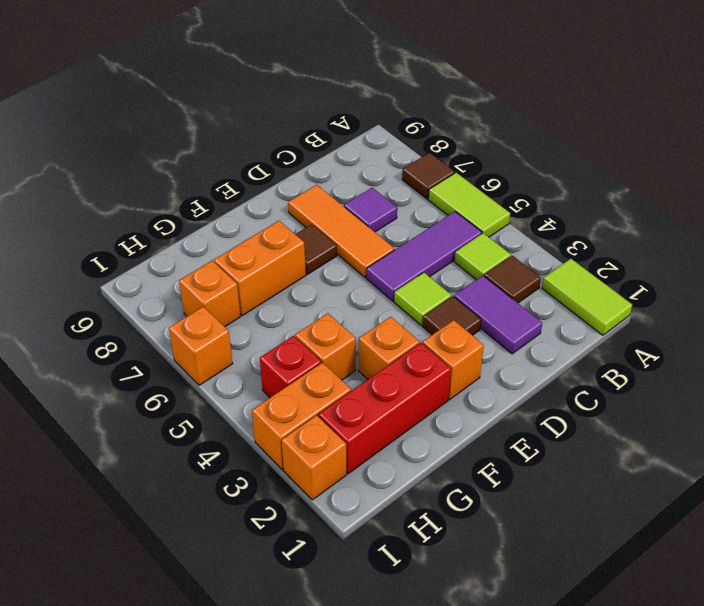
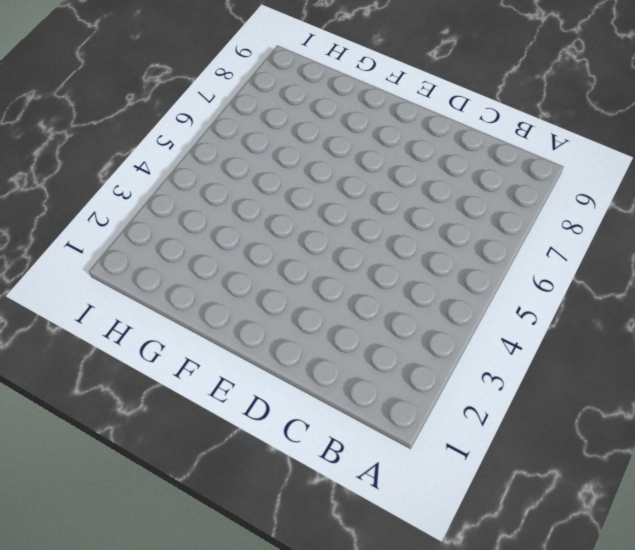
none -> lime tile A1:A2 level 1
none -> lime tile A5:A6 level 1
none -> brown tile A7 level 1

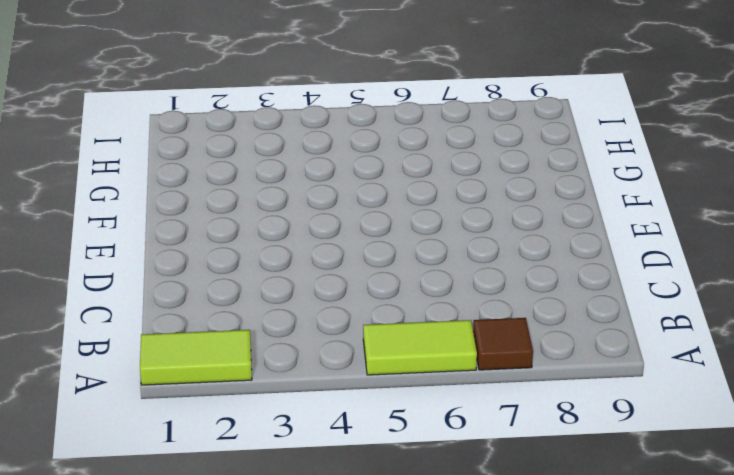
none -> brown tile B3 level 1
none -> lime tile B4 level 1
none -> purple tile B5:D5 level 1

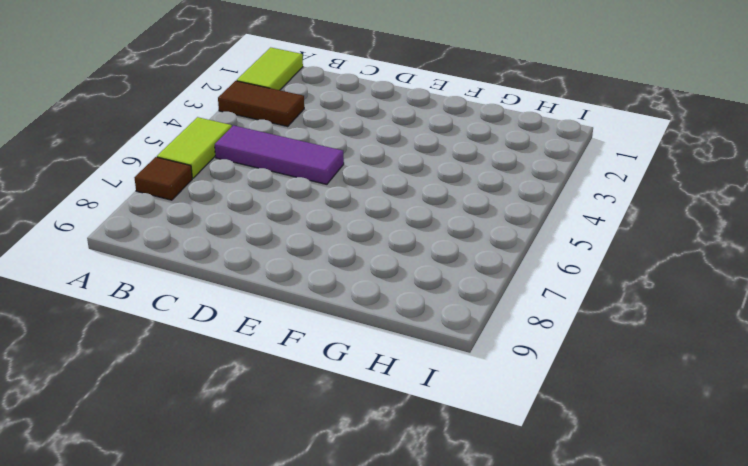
brown tile A3:B3 level 1 -> brown tile B3 level 1
none -> lime tile B4 level 1
none -> purple tile C2:C3 level 1
none -> purple tile C7 level 1

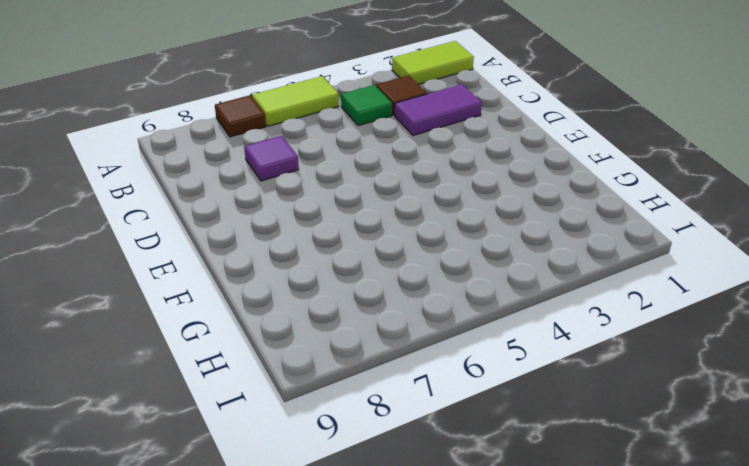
green tile B4 level 1 -> lime tile B4 level 1
none -> purple tile B5:D5 level 1
none -> brown tile D3 level 1
none -> lime tile D4 level 1

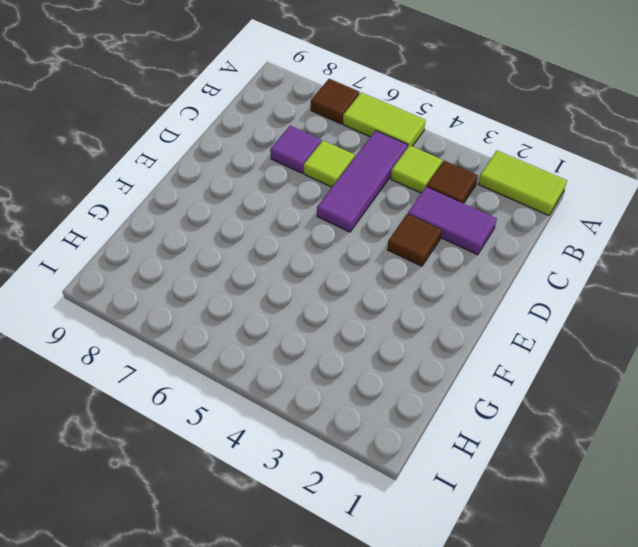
lime tile C6 level 1 -> lime tile D4 level 1
none -> orange tile D6:D8 level 1
none -> orange brick E2 level 1
none -> brown tile E7 level 1

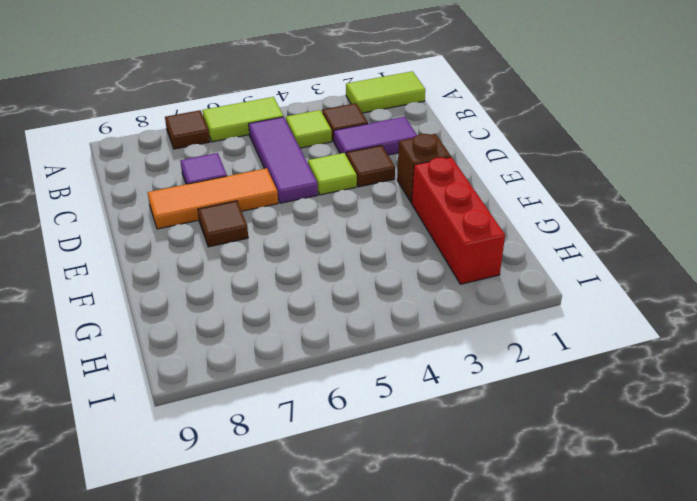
brown brick E2 level 1 -> orange brick E2 level 1
none -> orange brick F3 level 1
none -> orange brick F7:G7 level 1
none -> orange brick G4 level 1

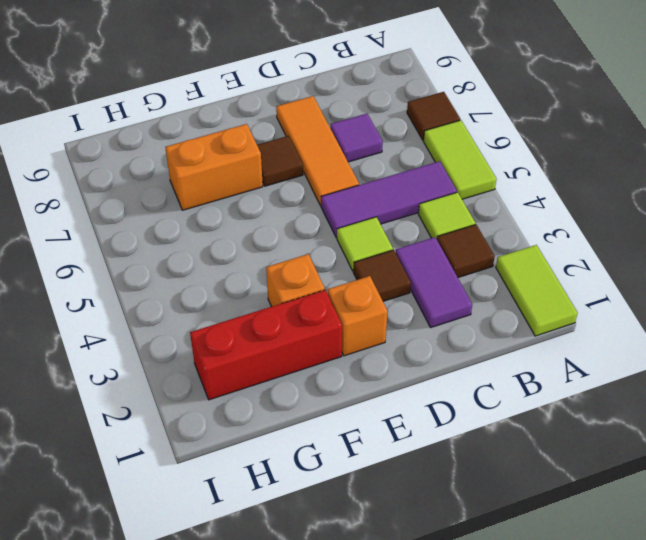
none -> orange brick G4 level 1
none -> orange brick H3:I3 level 1
none -> red brick H4 level 1

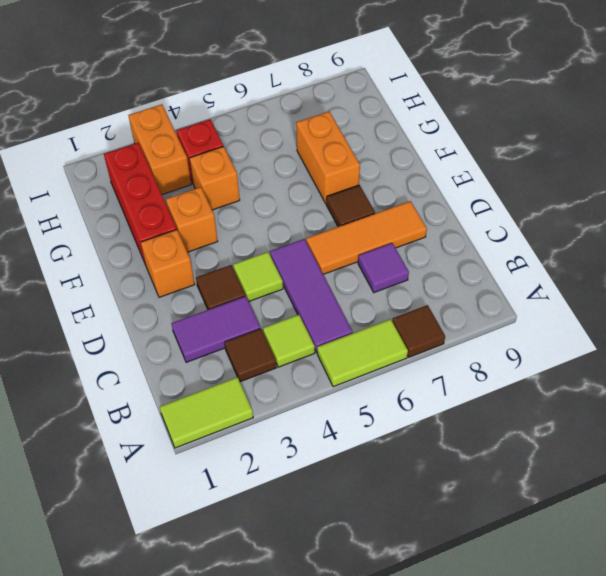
none -> orange brick H7 level 1
none -> orange brick I2 level 1
none -> orange brick I6 level 1

